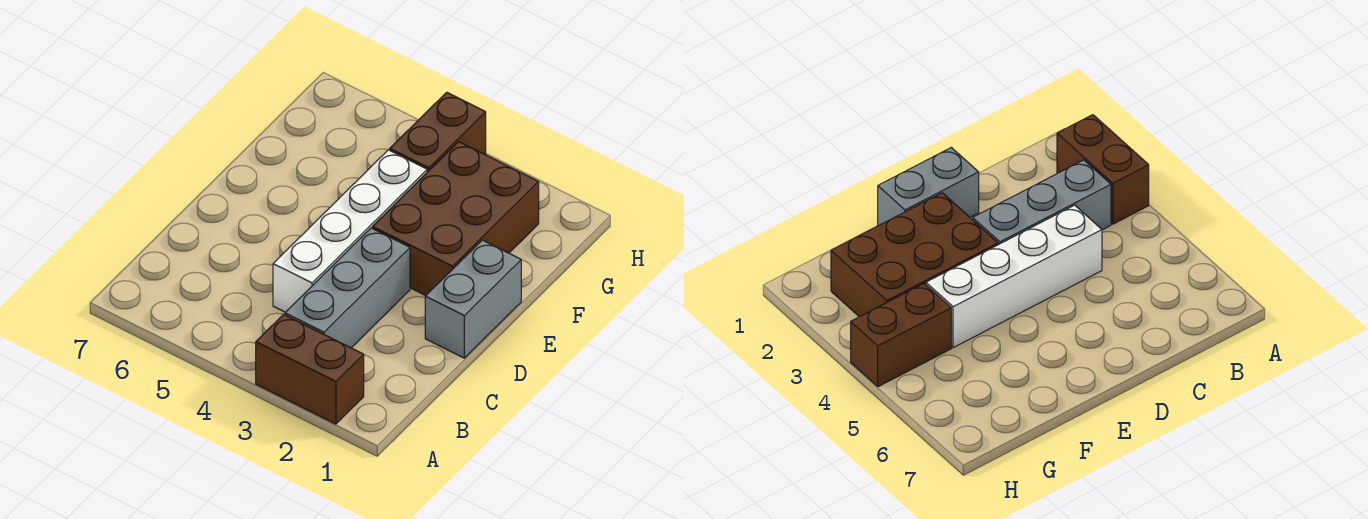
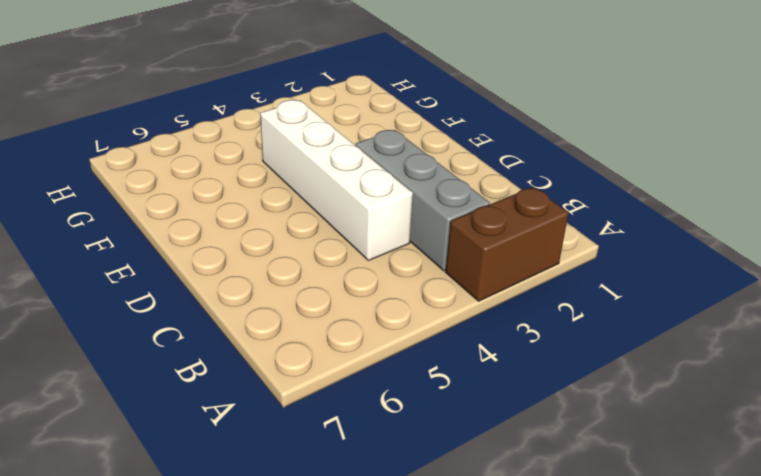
none -> grey brick D1:E1 level 1
none -> brown brick E2:G3 level 1

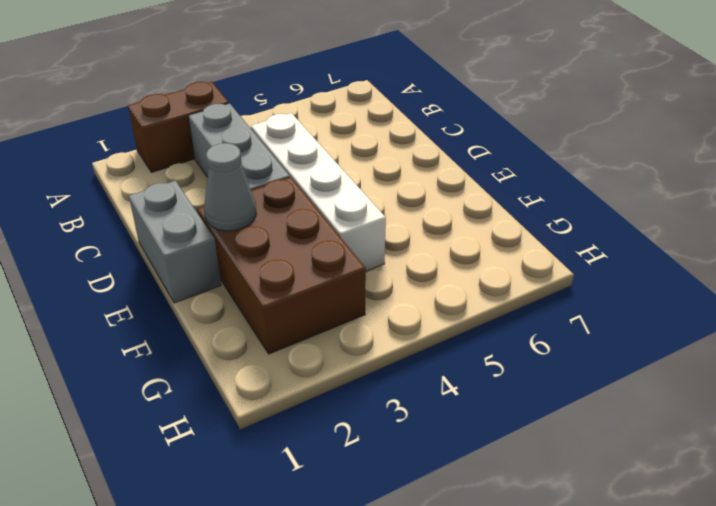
grey cone E2 level 2 -> none
none -> brown brick G4:H4 level 1

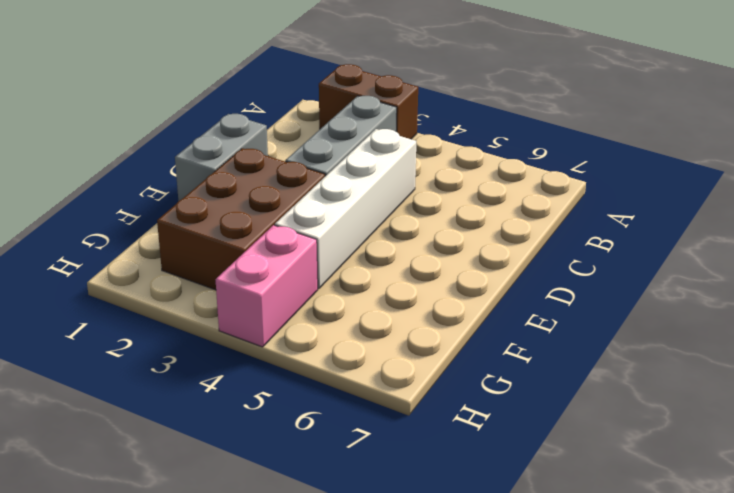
pink brick G4:H4 level 1 -> brown brick G4:H4 level 1

